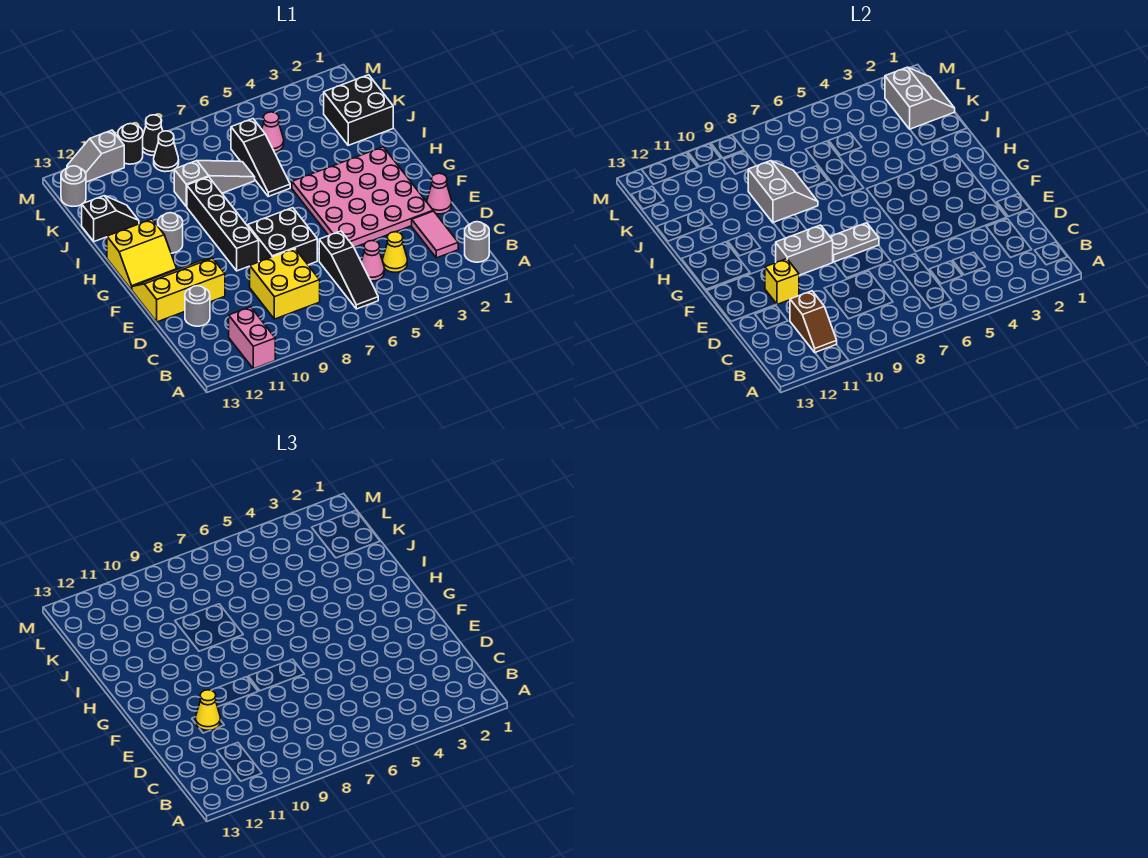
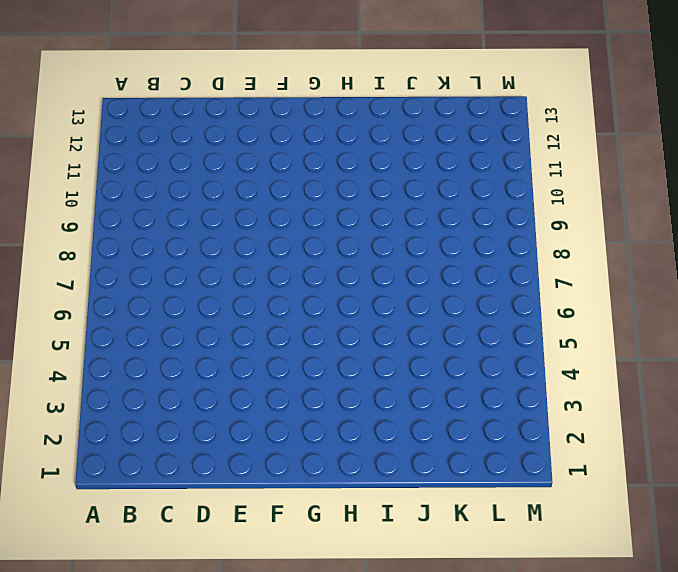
none -> pink brick A11:B11 level 1
none -> grey round brick B1 level 1
none -> black slope B6:D6 level 1 top D
none -> pink tile C2:D2 level 1

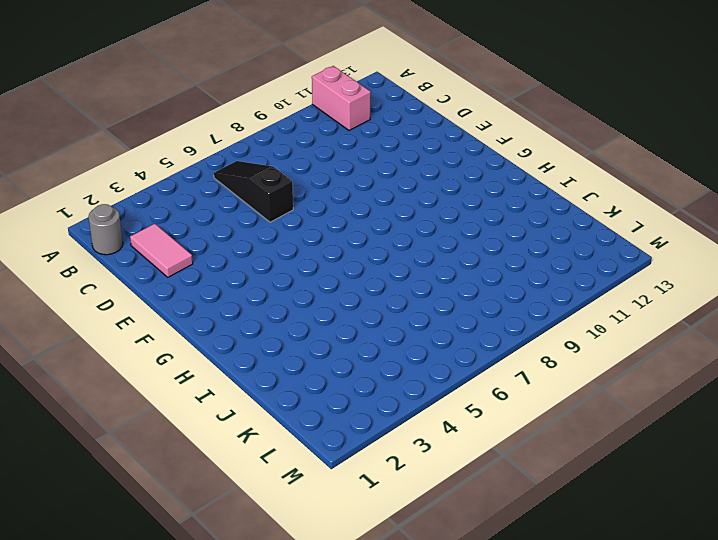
none -> yellow cone C4 level 1
none -> pink cone C5 level 1
none -> yellow brick C8:D9 level 1
none -> grey round brick D12 level 1

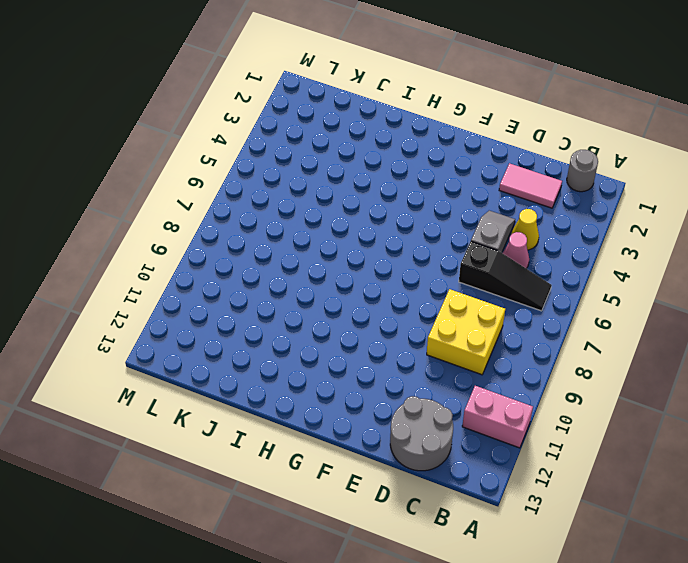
grey round brick C12:D13 level 1 -> grey round brick D12 level 1
grey slope D4:D5 level 1 top 5 -> grey slope M11:M12 level 1 top 11
none -> pink cone E1 level 1
none -> pink plate E2:H5 level 1
none -> black brick E7:F8 level 1
none -> yellow slope E11:F13 level 1 top E

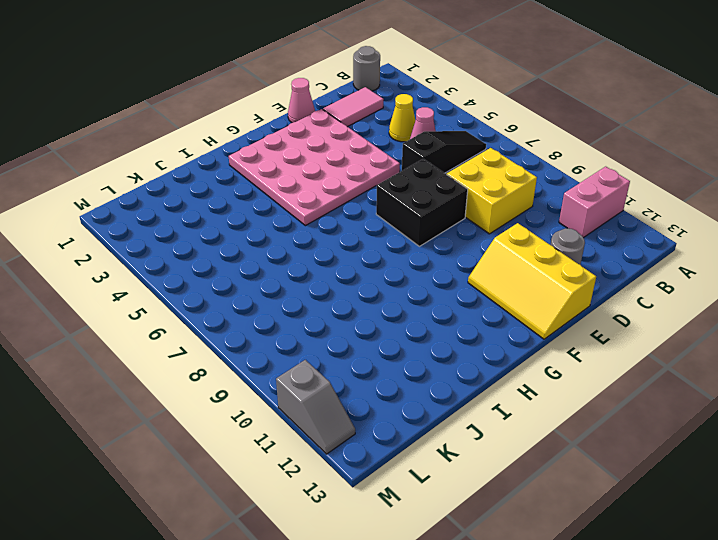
none -> black brick F9:I9 level 1
none -> yellow slope G12:H13 level 1 top H
none -> grey round brick H11 level 1
none -> black slope I6:K6 level 1 top K

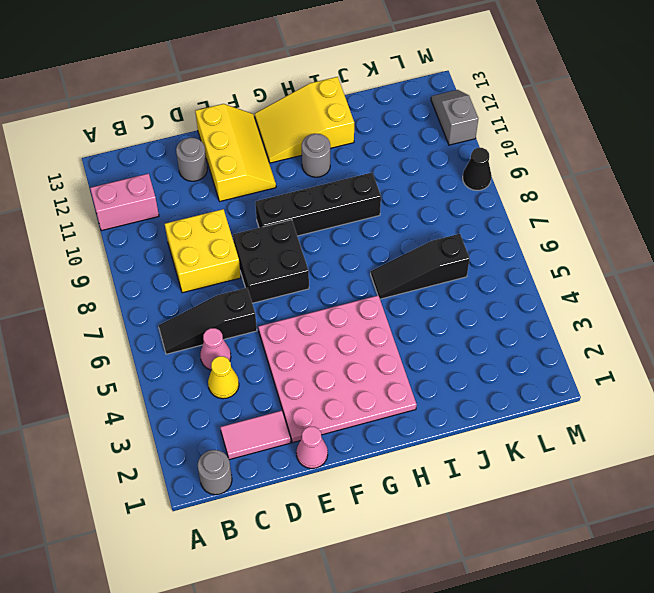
yellow slope G12:I13 level 1 top I -> yellow slope G12:H13 level 1 top H
none -> black brick J1:K2 level 1
none -> grey slope J7:J9 level 1 top 9
none -> black slope J12:J13 level 1 top 13
none -> pink cone K5 level 1

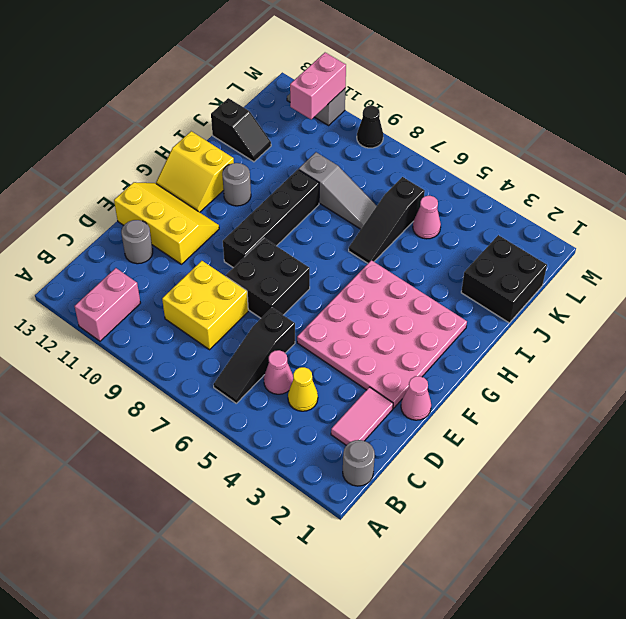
pink brick L11:M11 level 2 -> none
none -> black cone L9 level 1
none -> grey round brick L13 level 1
none -> black round brick M10 level 1
none -> brown slope B11:C11 level 2 top C

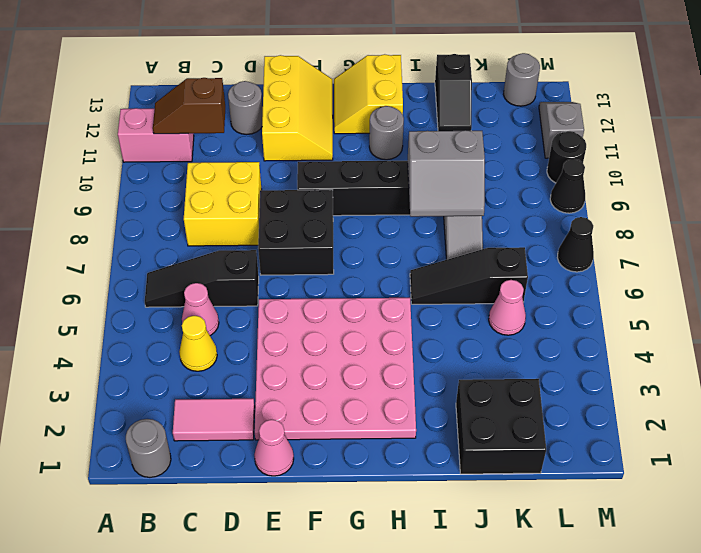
black cone M7 level 1 -> black cone L9 level 1
none -> yellow brick E11 level 2
none -> grey plate F7:F8 level 2
none -> grey brick F9:F10 level 2
none -> grey slope K1:L2 level 2 top 2

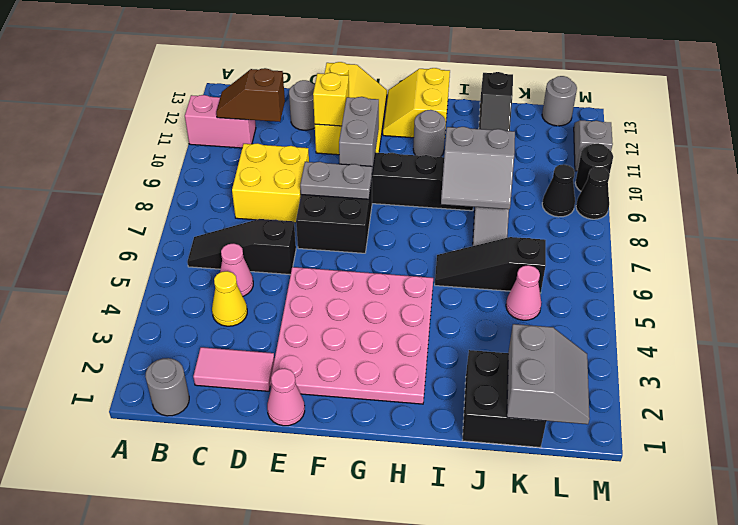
grey plate E8:F8 level 2 -> grey plate F7:F8 level 2
grey slope K1:L2 level 2 top K -> grey slope K1:L2 level 2 top 2
none -> yellow cone E11 level 3

